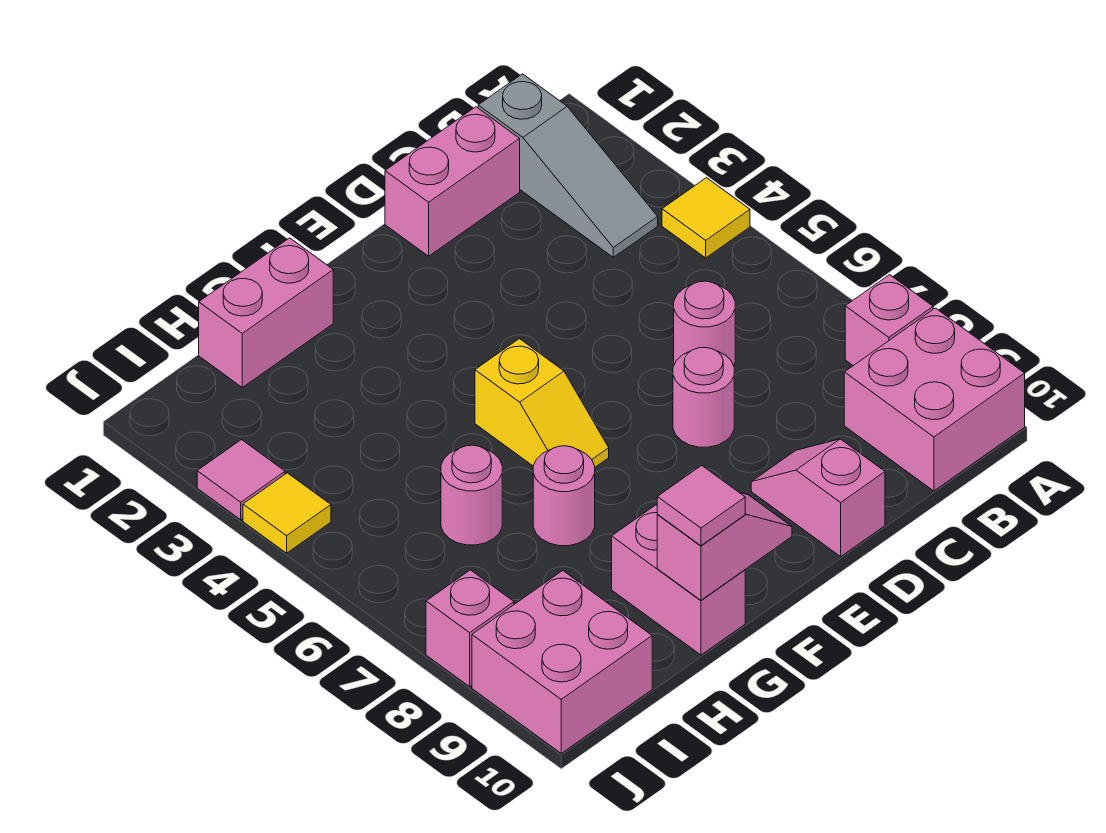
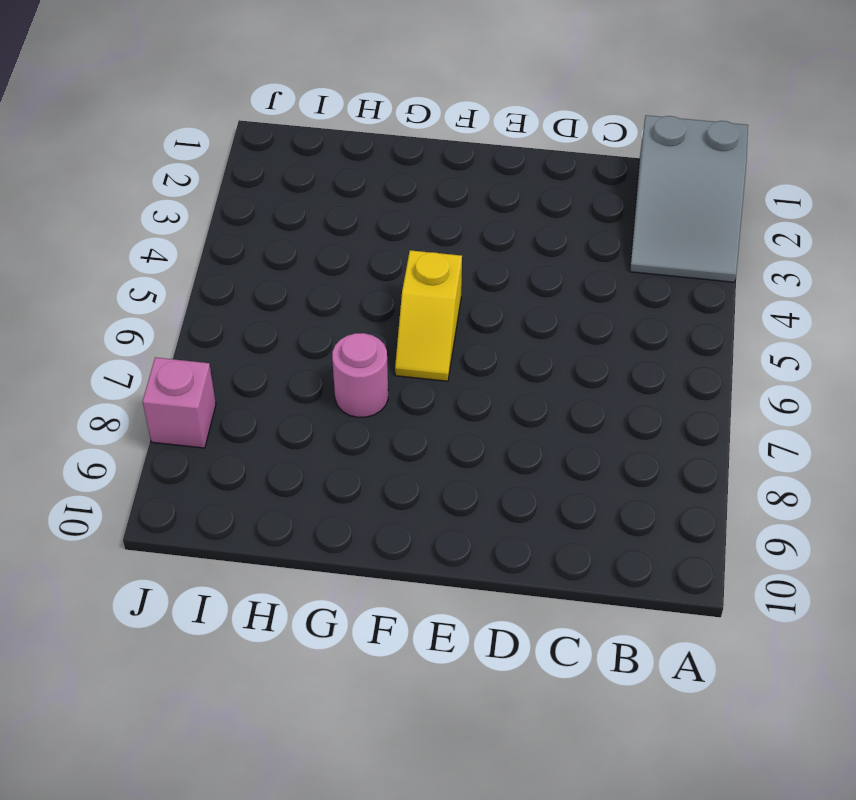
grey slope A1:B3 level 1 top 1 -> grey slope B1:B3 level 1 top 1
none -> yellow tile A4 level 1
none -> pink brick A8 level 1
none -> pink brick A9:B10 level 1

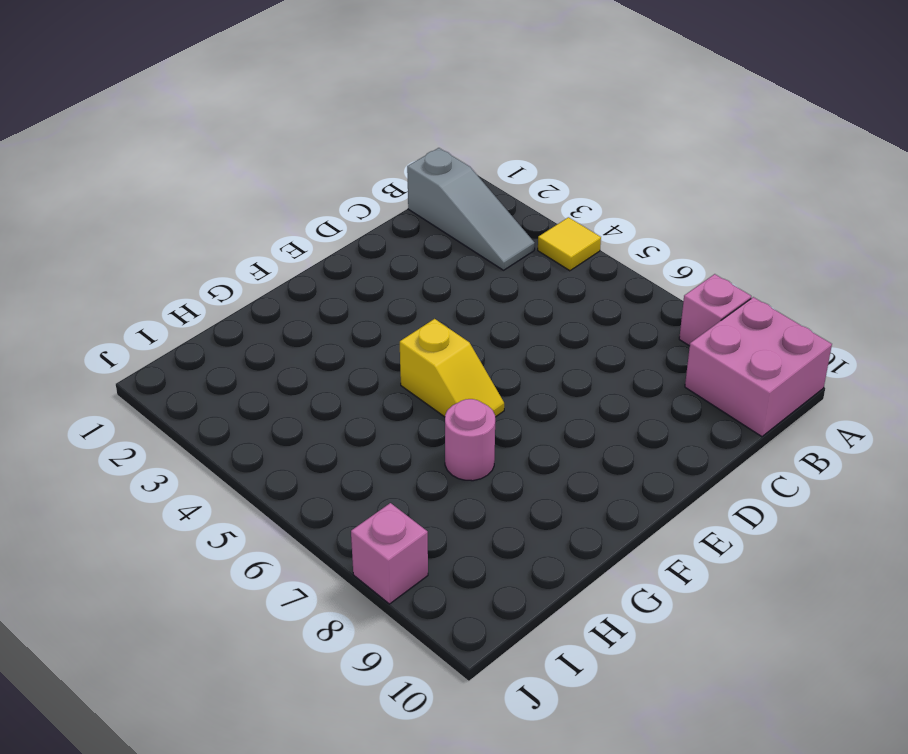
none -> pink brick C1:D1 level 1
none -> pink round brick C6 level 1
none -> pink round brick D7 level 1

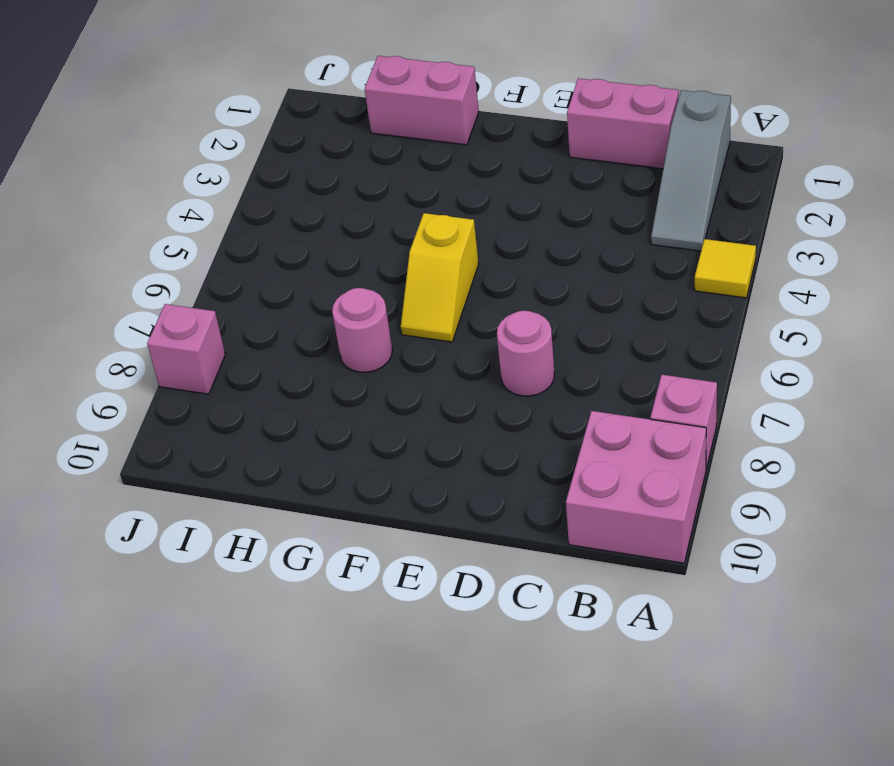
none -> pink round brick C6 level 1
none -> pink slope D9:D10 level 1 top 10
none -> pink brick G9:G10 level 1

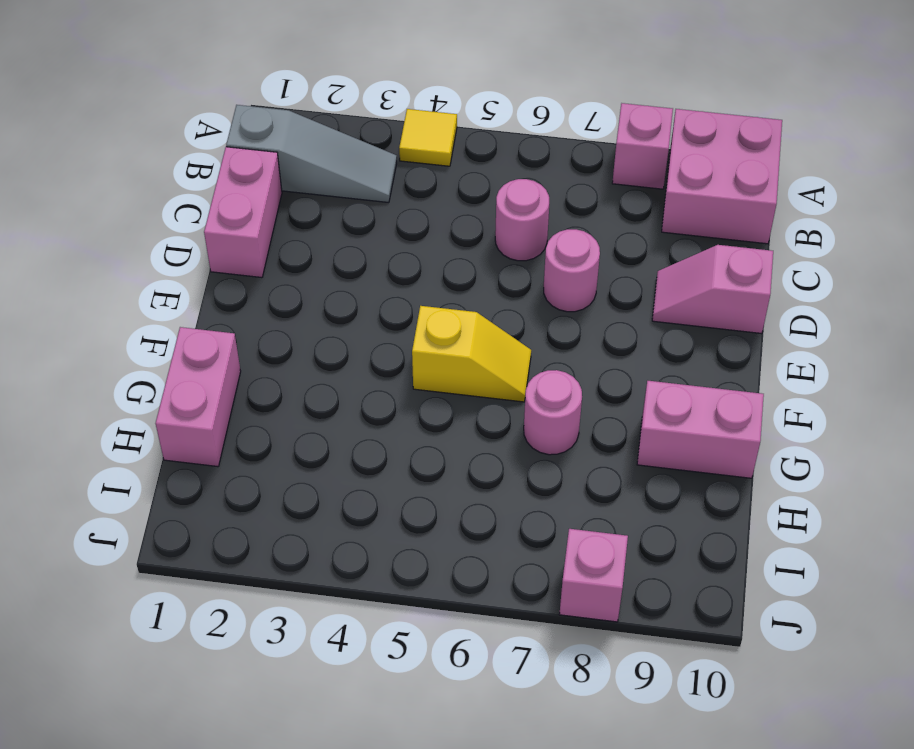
none -> pink round brick H6 level 1
none -> pink brick I9:J10 level 1
none -> pink tile J3 level 1

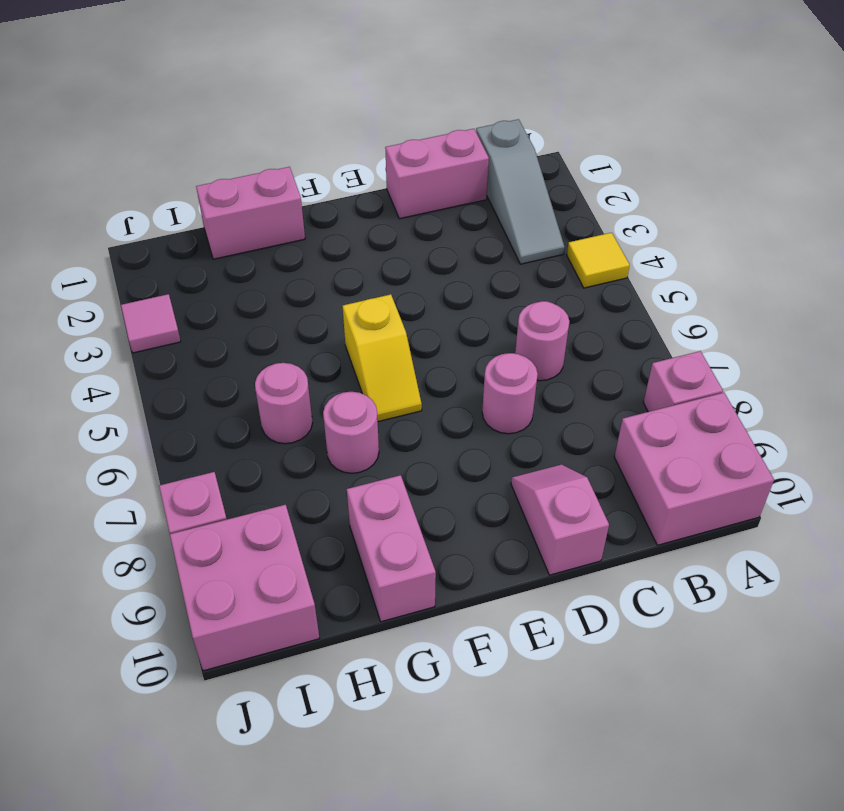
none -> yellow tile J4 level 1
none -> pink slope F10:G10 level 2 top G
none -> pink tile G10 level 3

